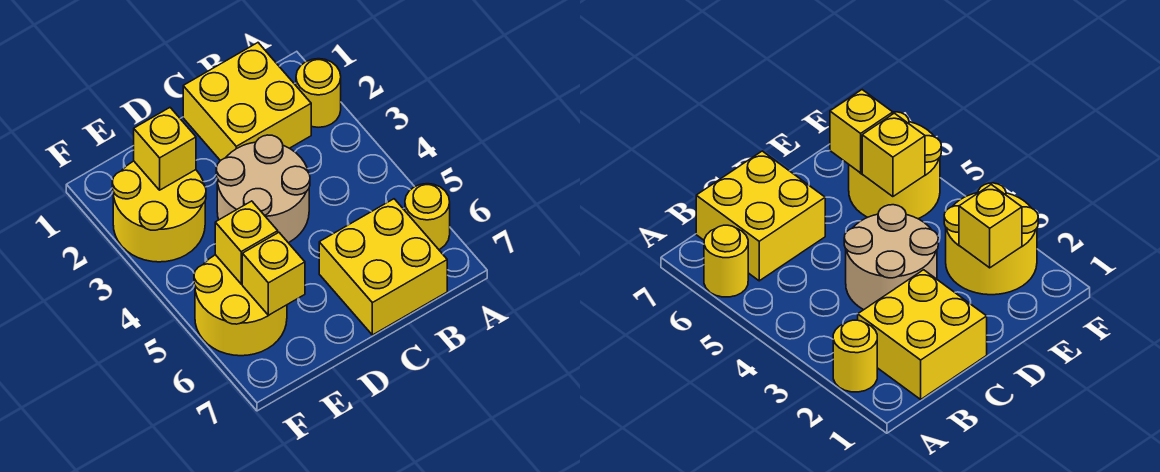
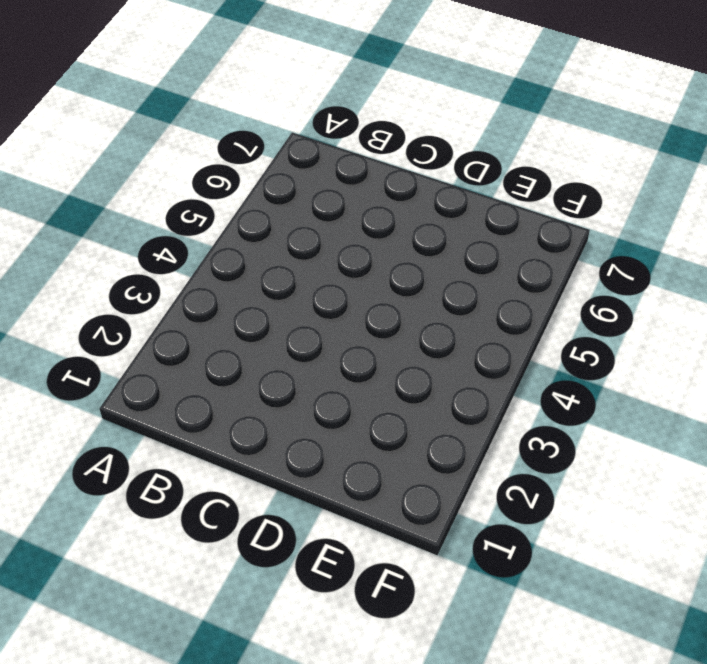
none -> yellow round brick A2 level 1
none -> yellow round brick A6 level 1

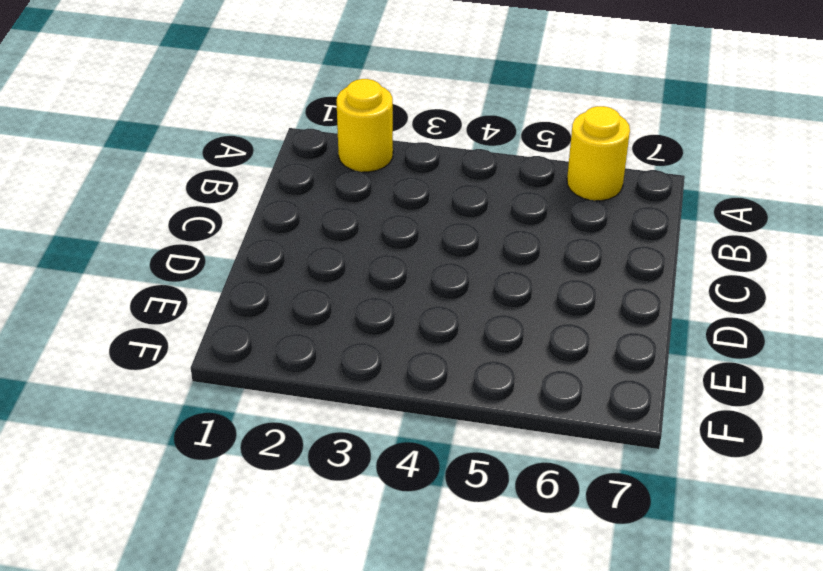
none -> yellow brick B1:C2 level 1
none -> yellow brick B6:C7 level 1

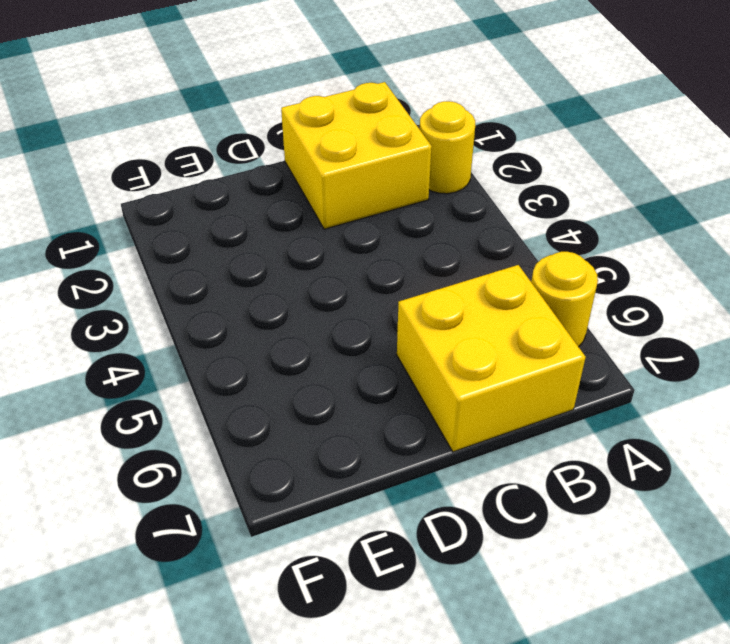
none -> tan round brick C3:D4 level 1
none -> yellow round brick E2:F3 level 1

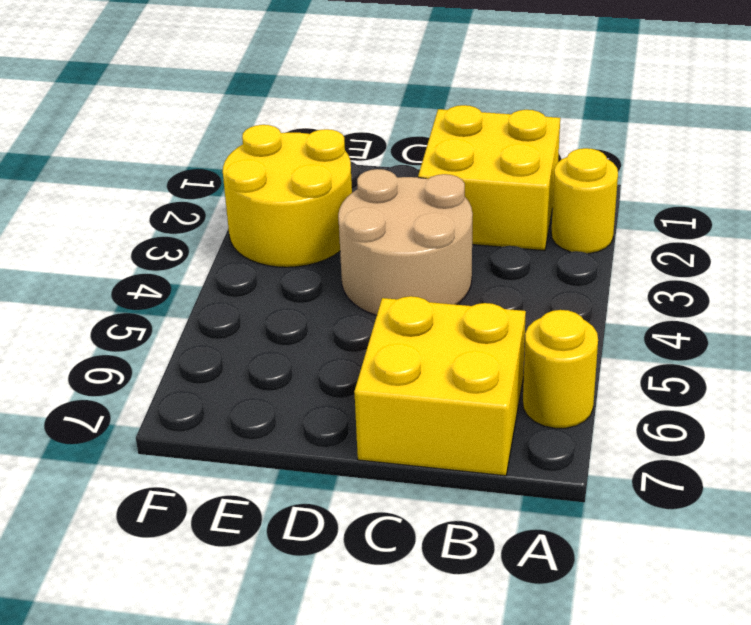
none -> yellow round brick E5:F6 level 1
none -> yellow brick E2 level 2

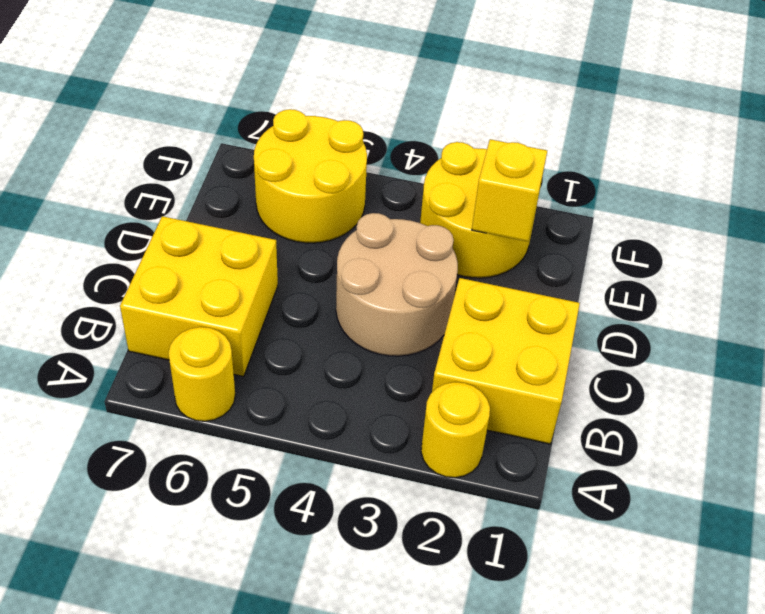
none -> yellow brick E5 level 2
none -> yellow brick E6 level 2

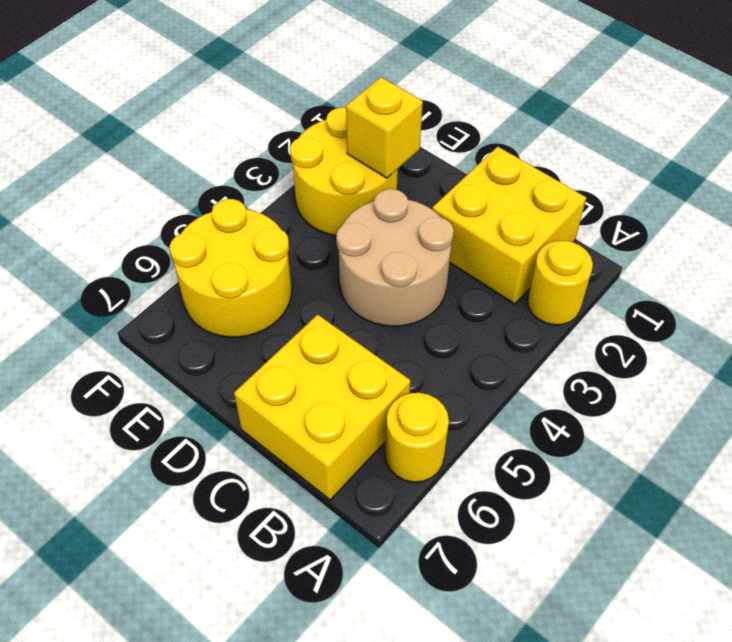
none -> yellow brick E5 level 2
none -> yellow brick E6 level 2

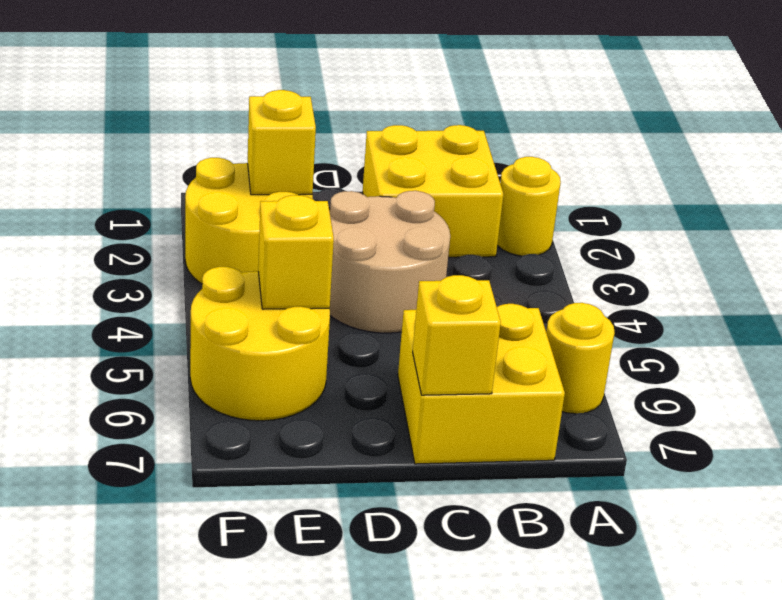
yellow brick C7 level 2 -> yellow brick E6 level 2

